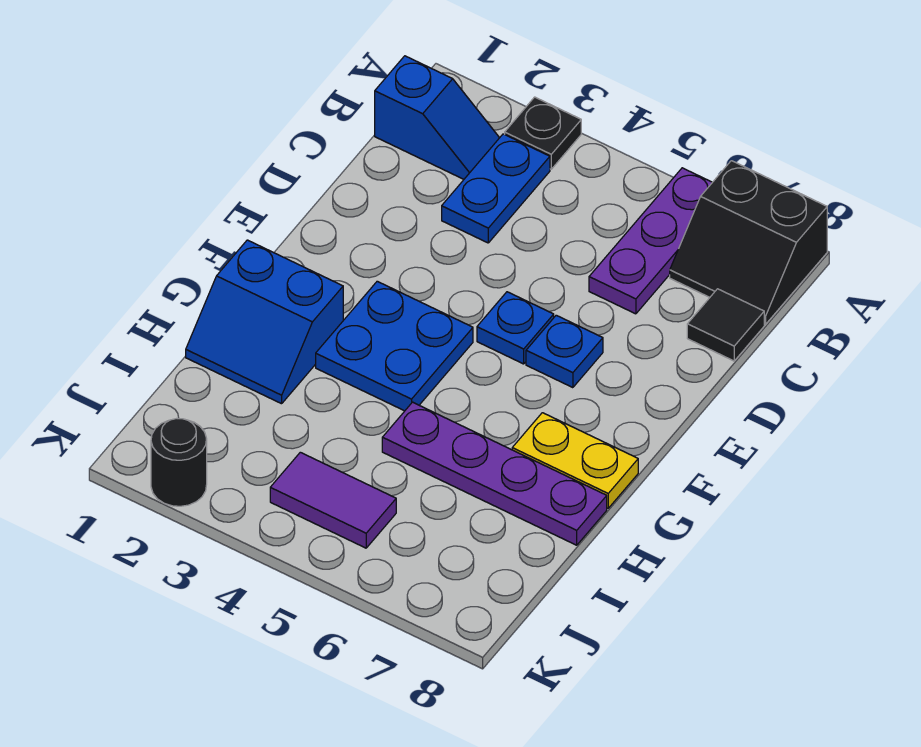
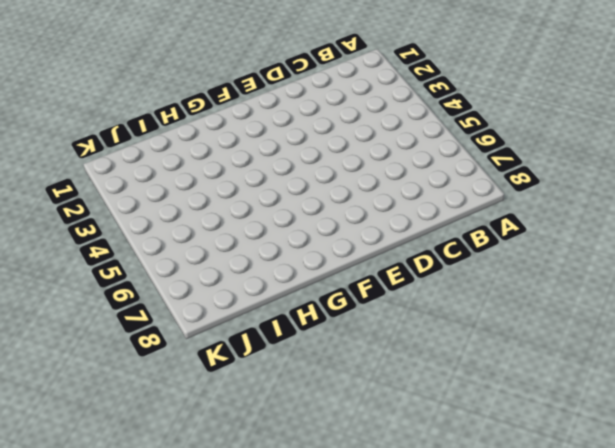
none -> black plate A3 level 1
none -> purple plate A6:C6 level 1
none -> black slope A7:B8 level 1 top A

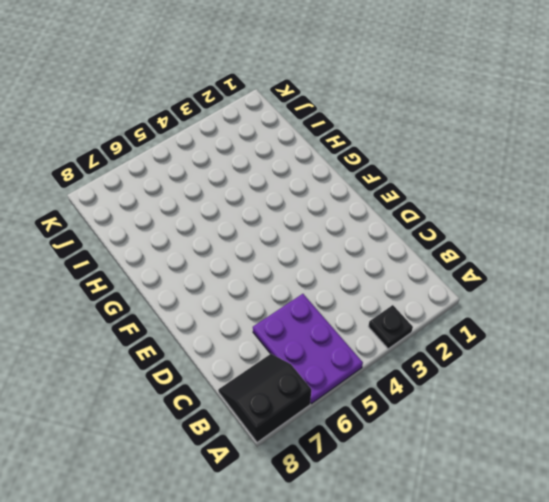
purple plate A5:C6 level 1 -> purple plate A6:C6 level 1
none -> blue slope B1:B2 level 1 top 1
none -> blue plate B3:C3 level 1
none -> black tile C8 level 1

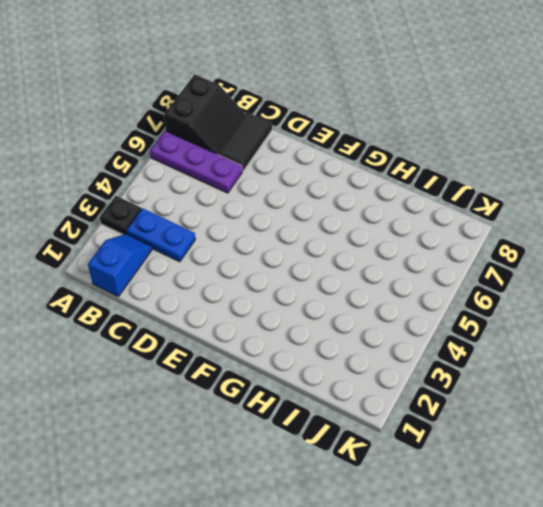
black tile C7:C8 level 1 -> black tile C8 level 1
none -> blue plate E5 level 1
none -> blue plate E6 level 1
none -> blue plate F3:G4 level 1

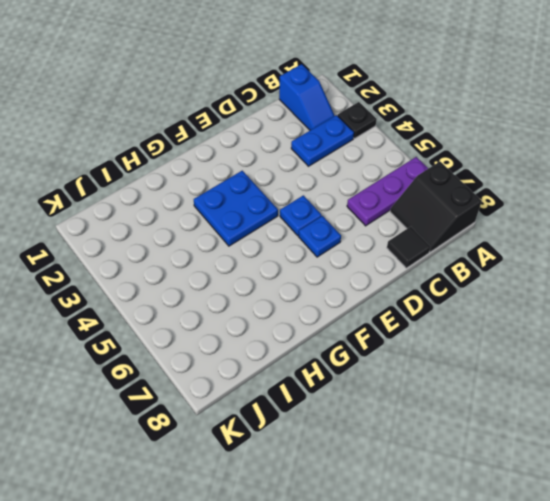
none -> blue slope G1:H2 level 1 top G
none -> yellow plate G7:G8 level 1
none -> purple plate H5:H8 level 1

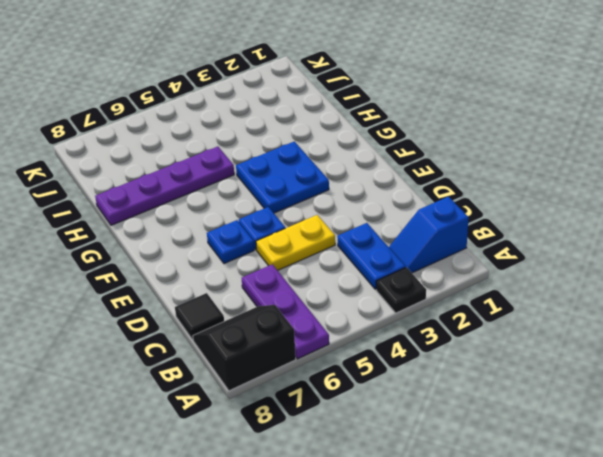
yellow plate D4:D5 level 1 -> yellow plate G7:G8 level 1
none -> blue slope G1:H2 level 1 top G
none -> purple tile J4:J5 level 1
none -> black round brick K2 level 1

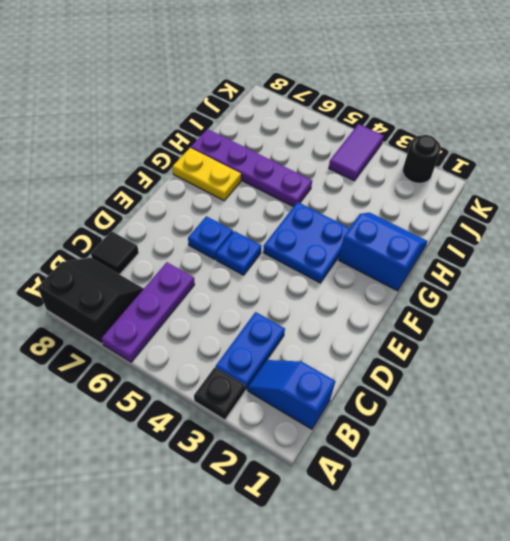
purple tile J4:K4 level 1 -> purple tile J4:J5 level 1

